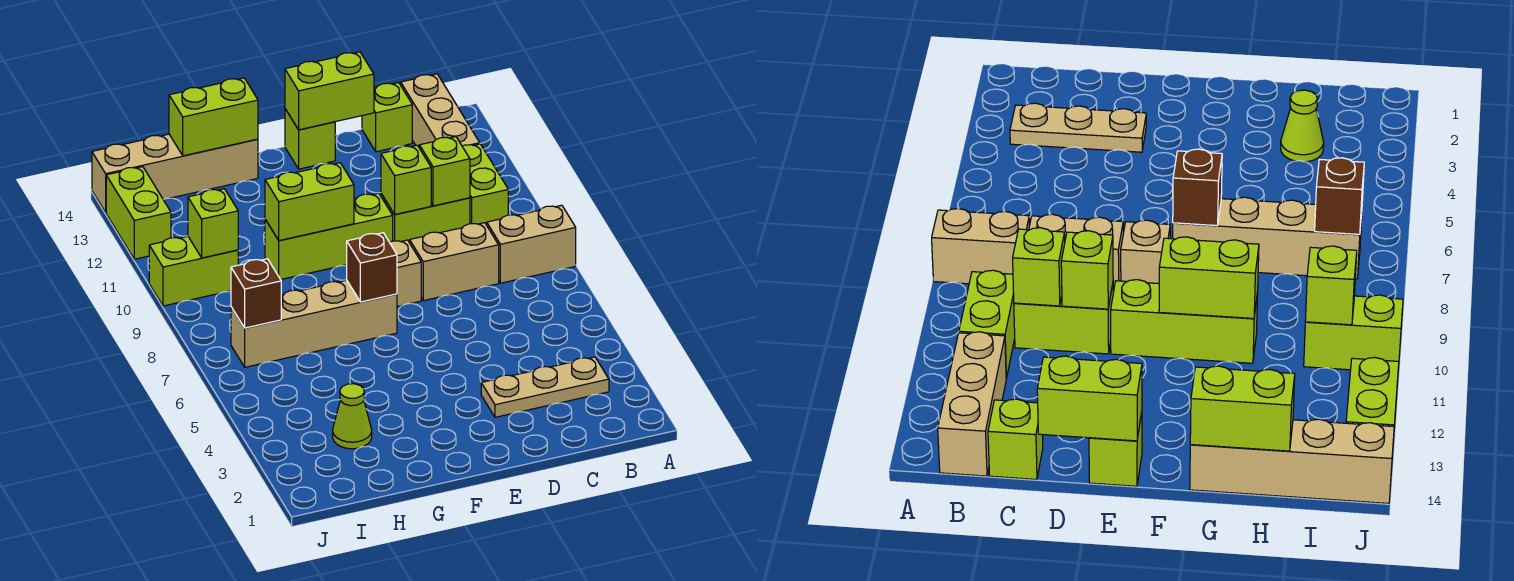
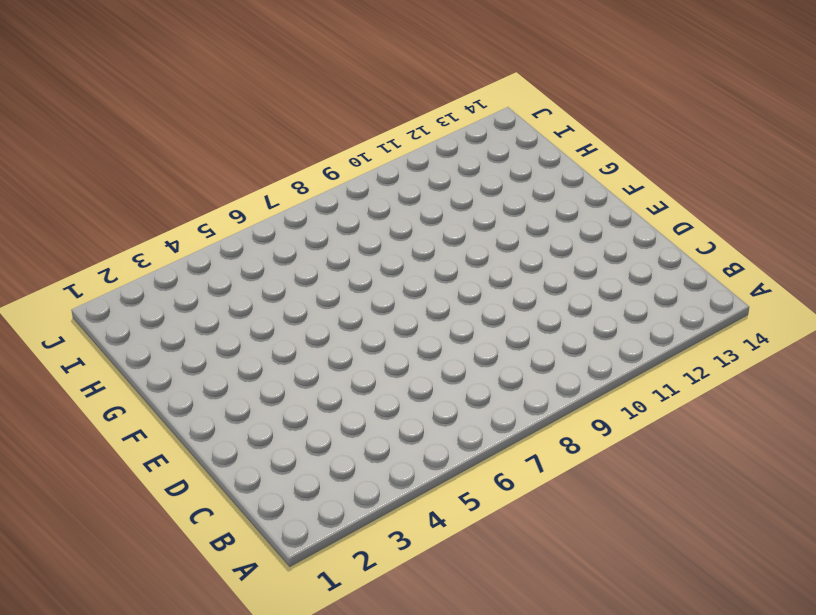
none -> tan brick A8:B8 level 1
none -> tan plate B3:D3 level 1
none -> lime brick B10:B11 level 1

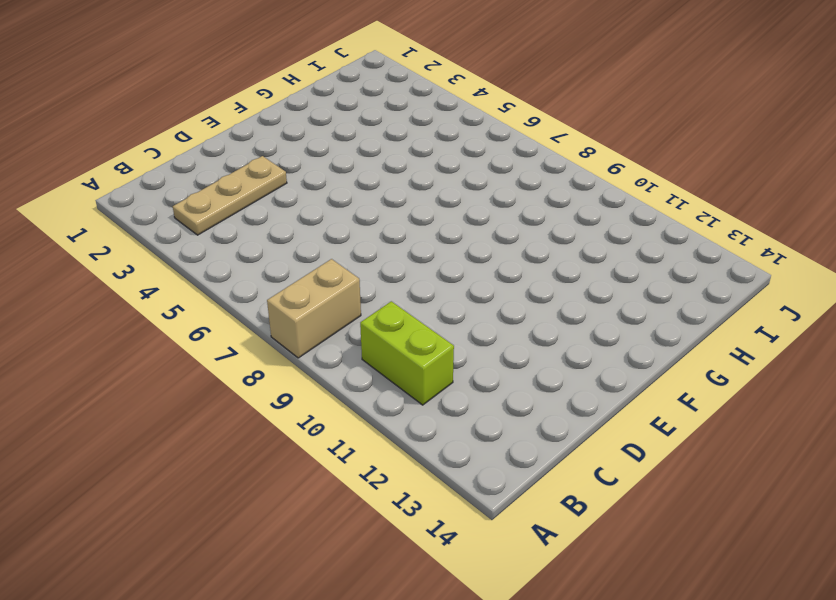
none -> tan brick B12:B14 level 1
none -> tan brick C8:D8 level 1
none -> lime brick C10:D10 level 1

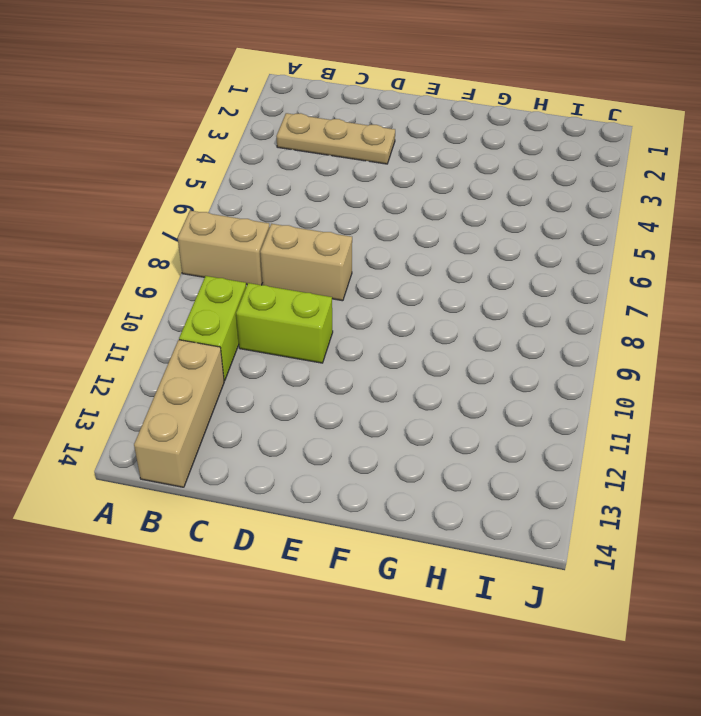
none -> lime brick C14 level 1
none -> tan brick E8 level 1
none -> lime brick E10:G10 level 1

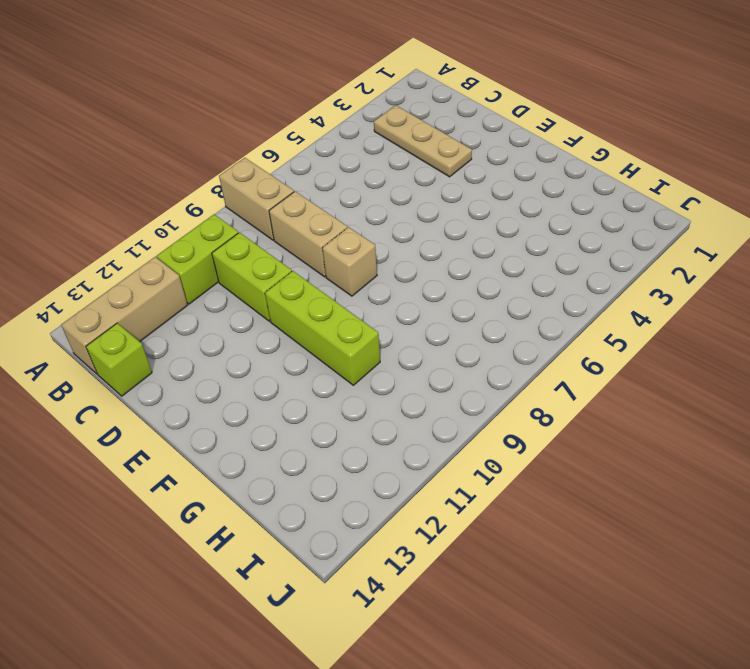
none -> lime brick E14 level 1
none -> tan brick F7:I7 level 1
none -> tan brick G14:J14 level 1

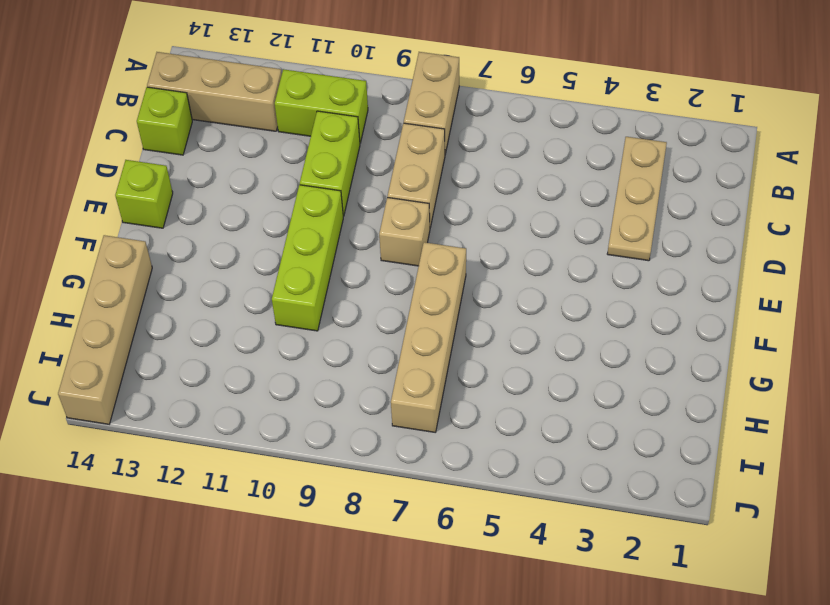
none -> lime cone H3 level 1
none -> lime brick I10:J10 level 1
none -> lime brick J12:J13 level 1

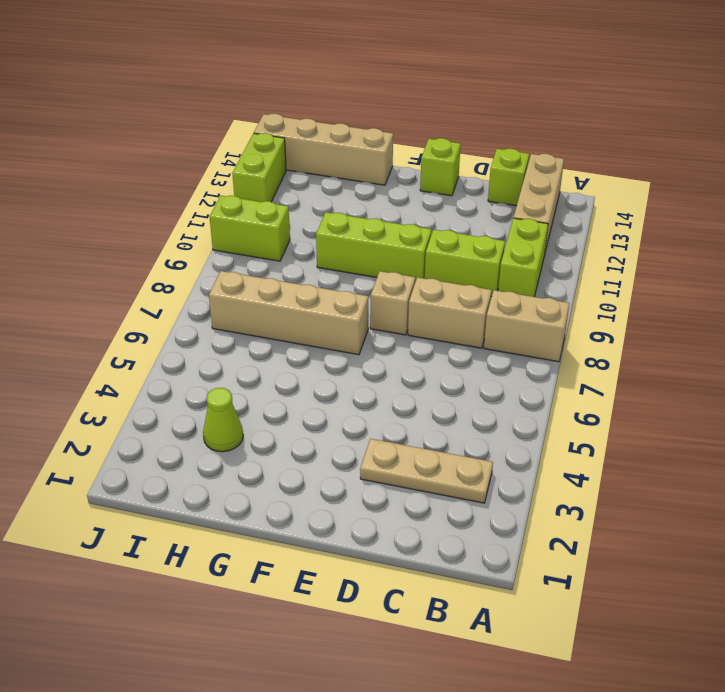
none -> lime brick C10 level 2
none -> lime brick D10 level 2
none -> lime brick D14:E14 level 2

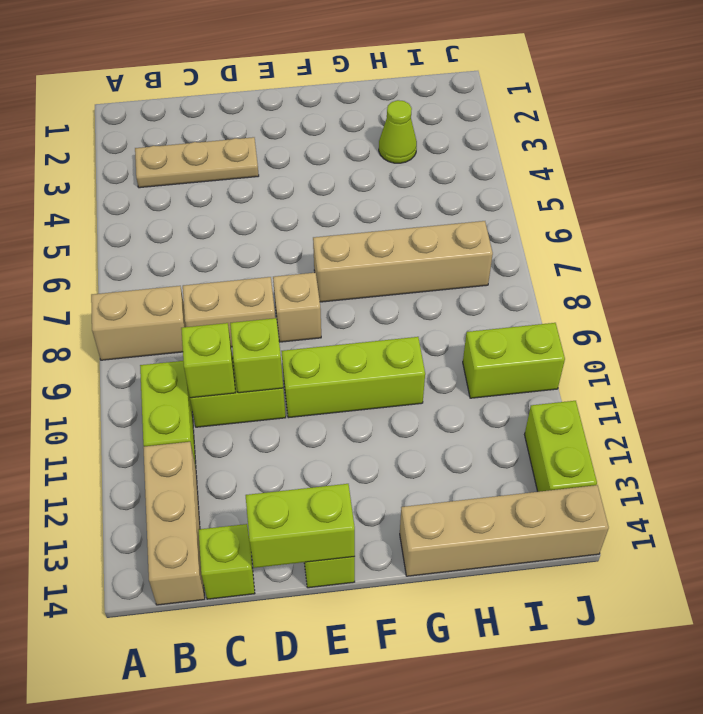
none -> brown brick F7 level 2
none -> lime brick F10:G10 level 2
none -> lime brick G14:H14 level 2

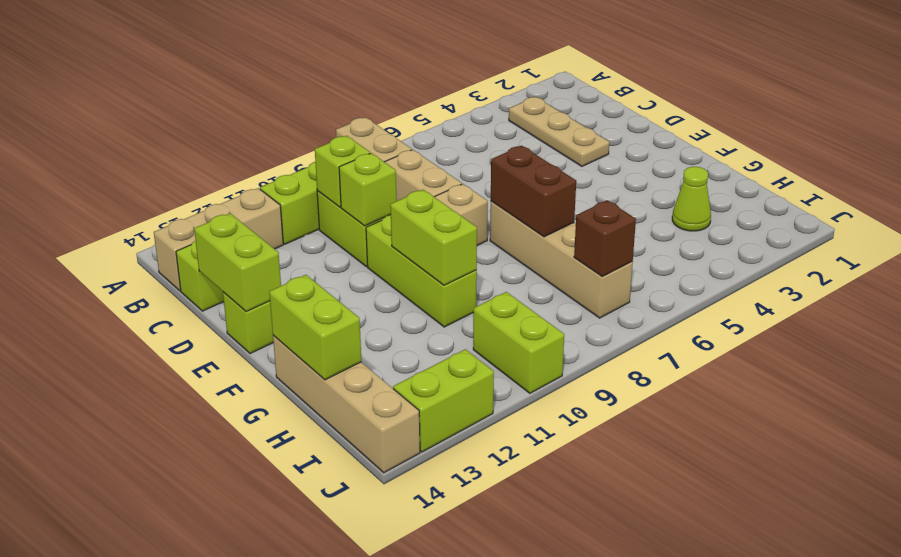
brown brick F7:G7 level 2 -> brown brick F7 level 2
none -> lime brick I10 level 2

